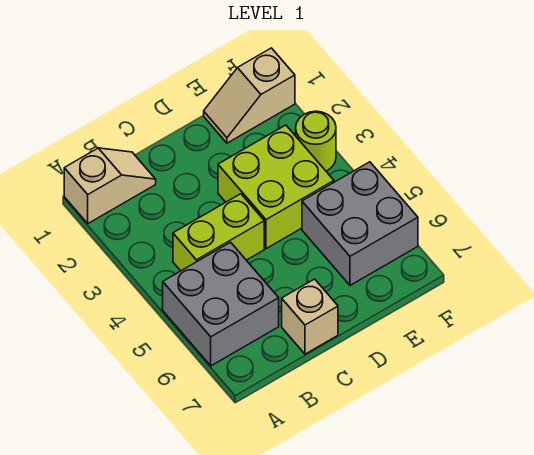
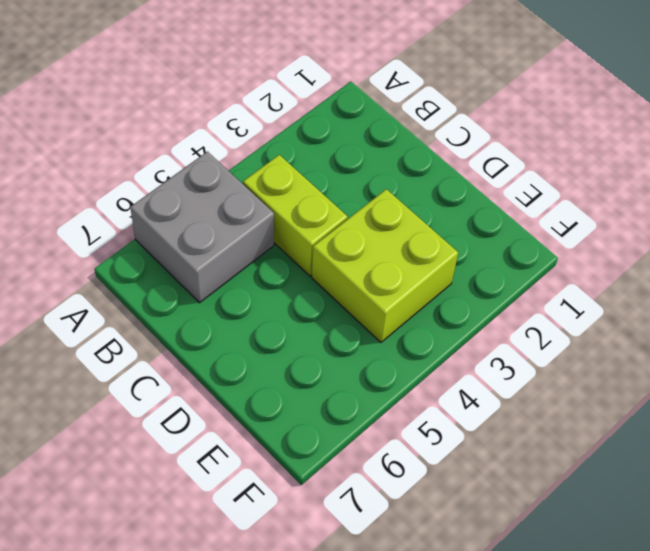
none -> tan slope A1:B1 level 1 top A
none -> tan brick C7 level 1

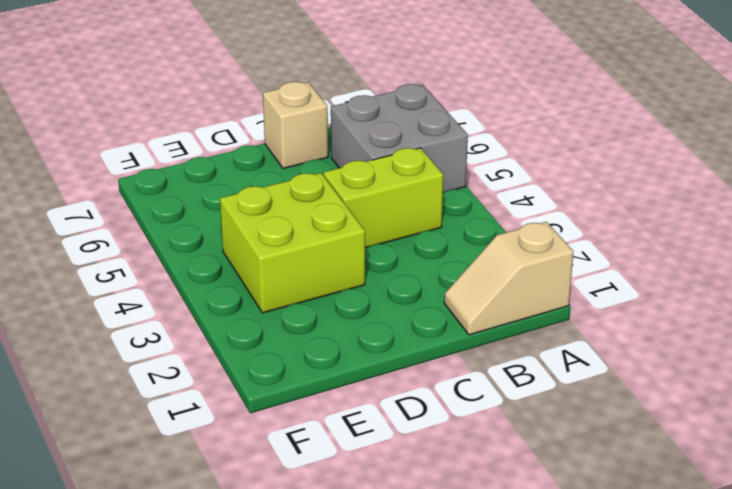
none -> tan slope E1:F1 level 1 top F
none -> grey brick E5:F6 level 1

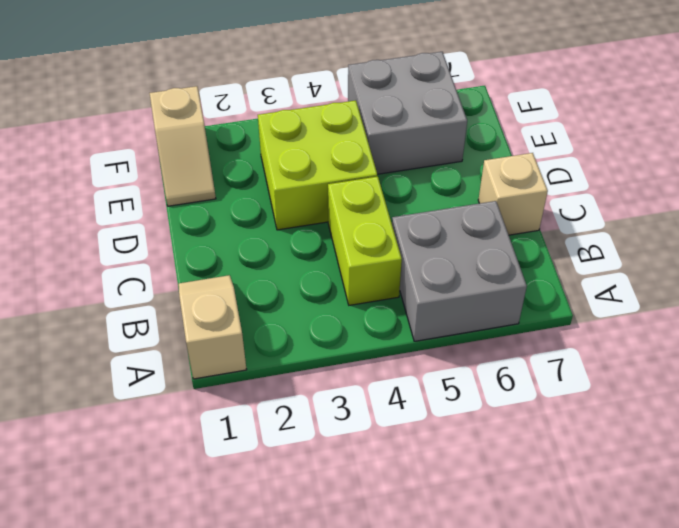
none -> lime round brick F3 level 1

